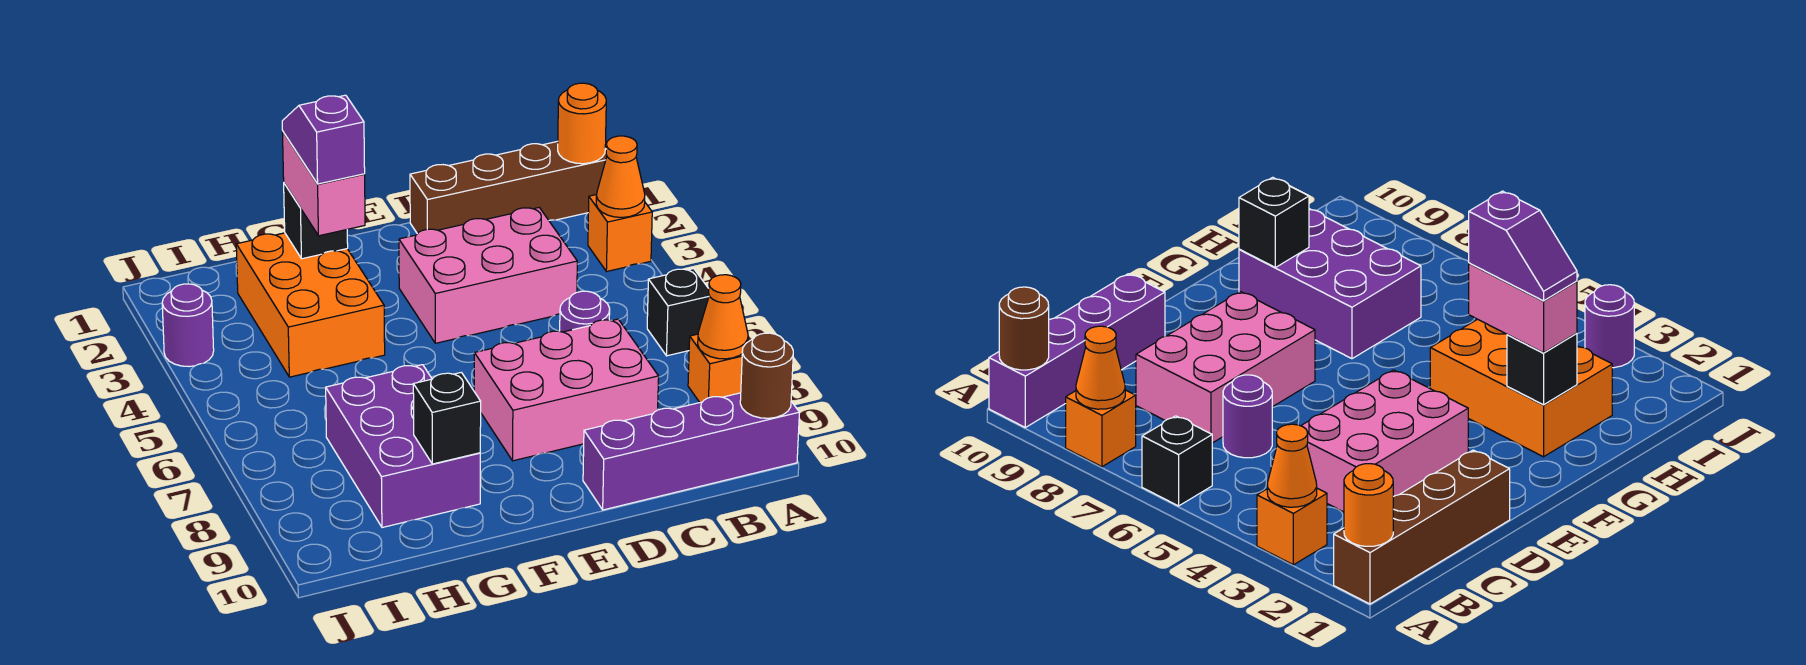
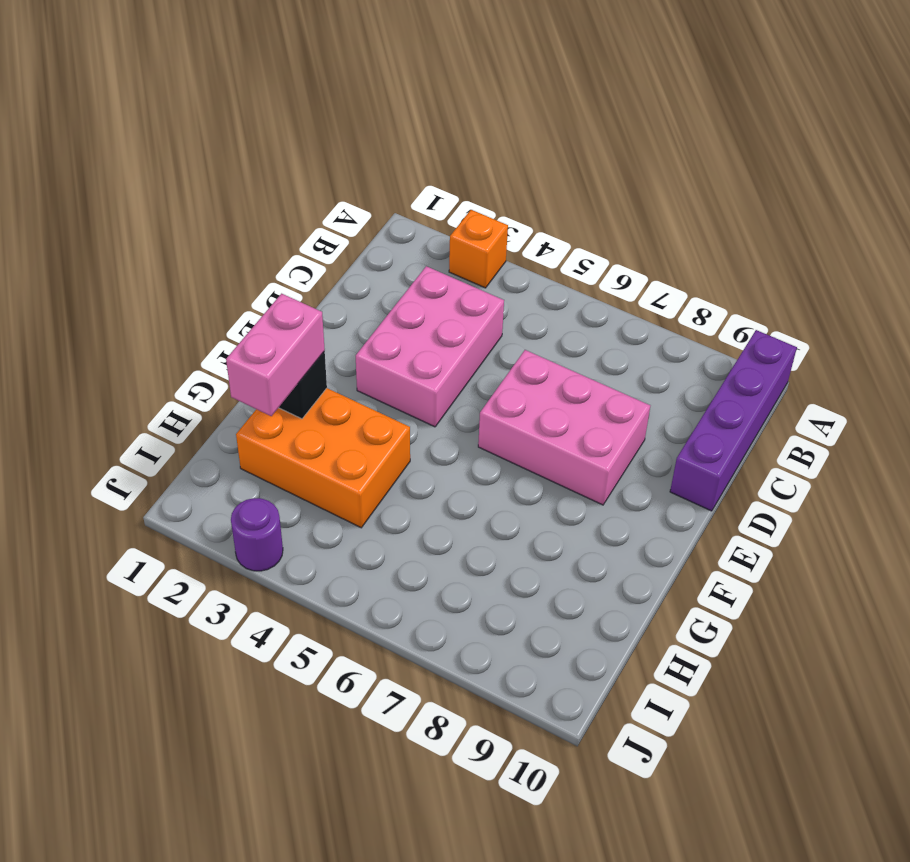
pink brick D6:E8 level 1 -> pink brick C7:E8 level 1
pink brick G2:H2 level 3 -> pink brick G2:G3 level 3
none -> brown brick A1:D1 level 1
none -> black brick A6 level 1
none -> orange brick A8 level 1

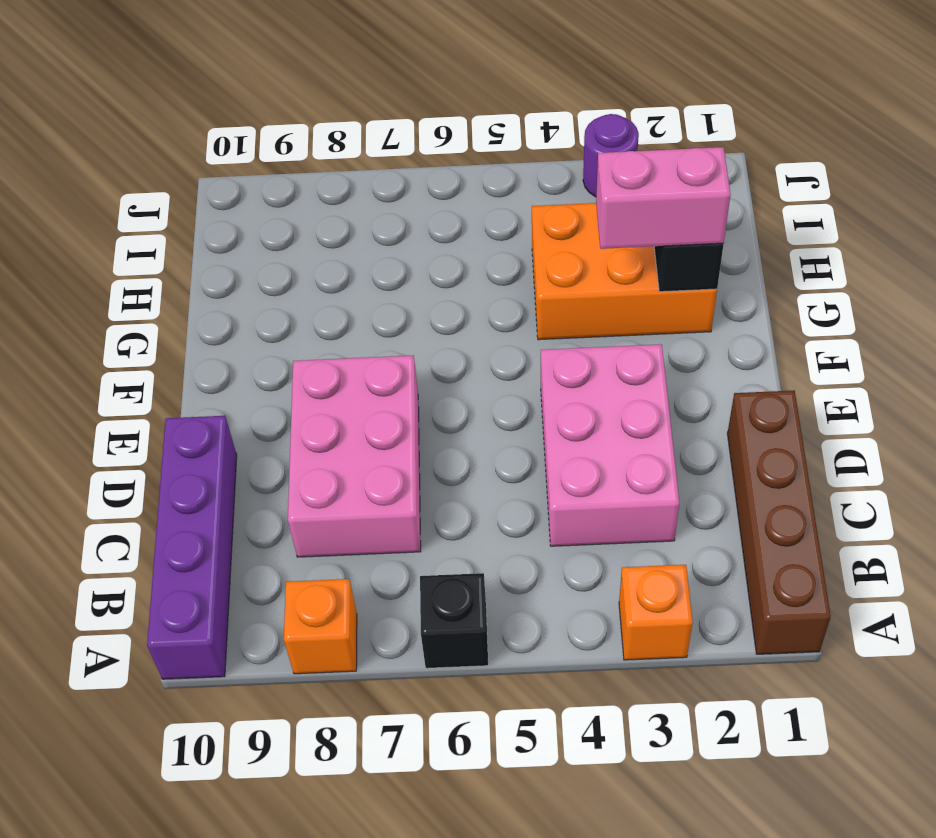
none -> purple round brick C6 level 1
none -> purple brick G7:H9 level 1
none -> orange round brick A1 level 2

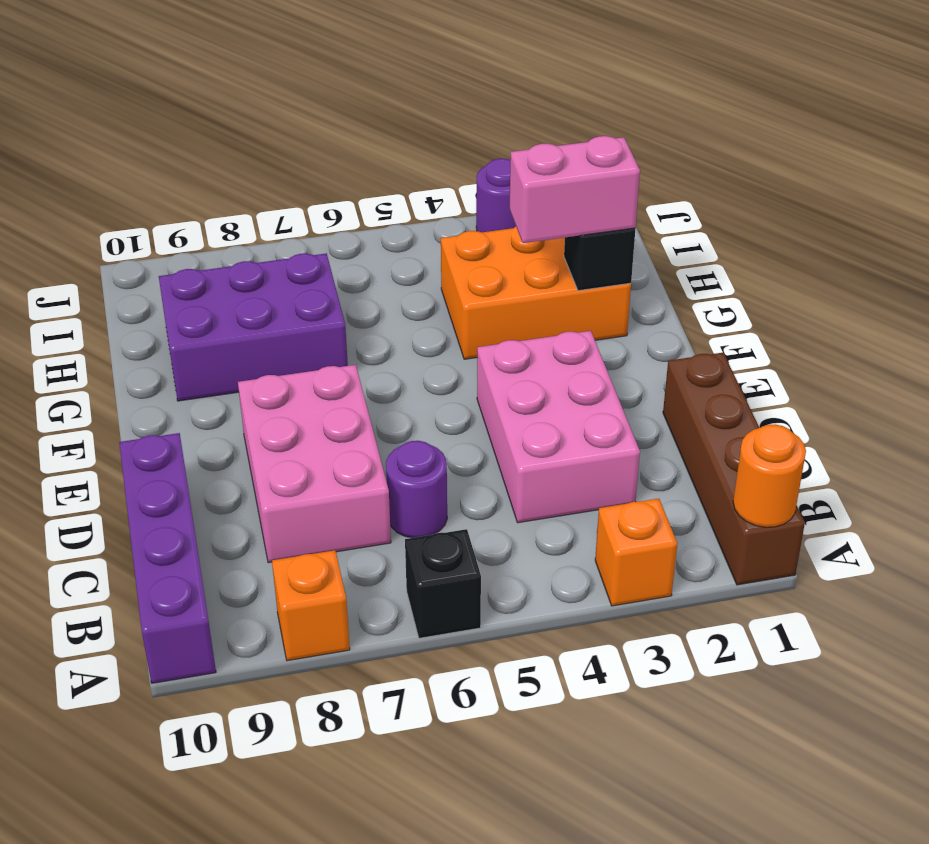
none -> orange cone A3 level 2
none -> orange cone A8 level 2
none -> brown round brick A10 level 2

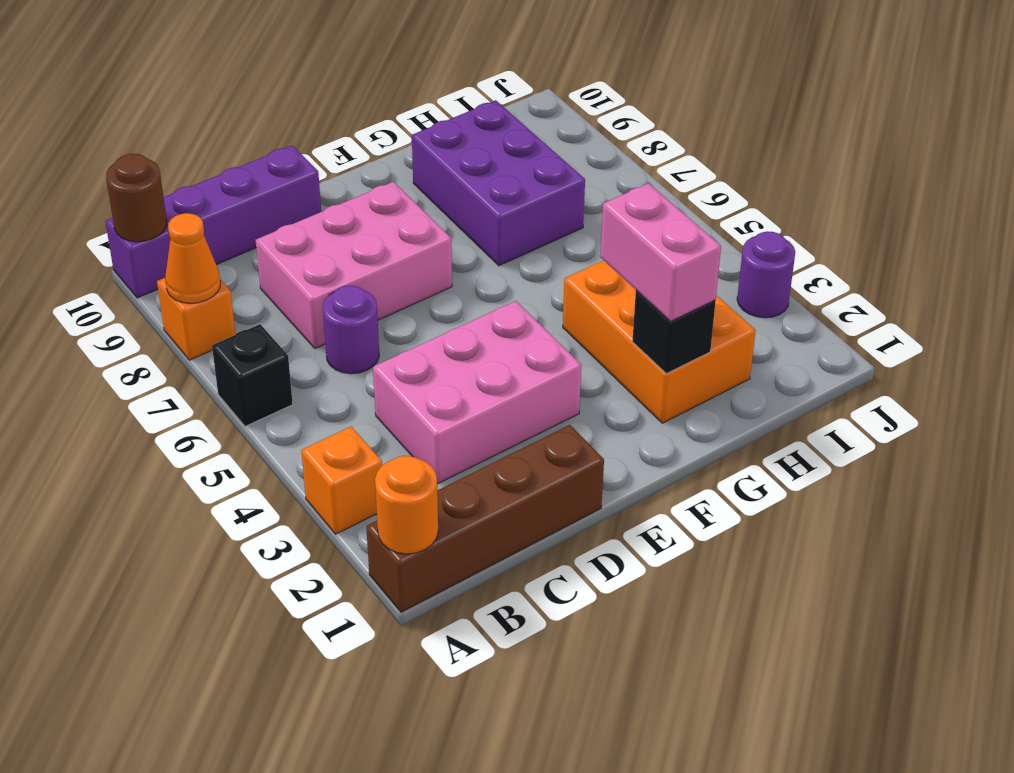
none -> orange cone A3 level 2
none -> black brick G9 level 2
none -> purple slope G2:G3 level 4 top 3

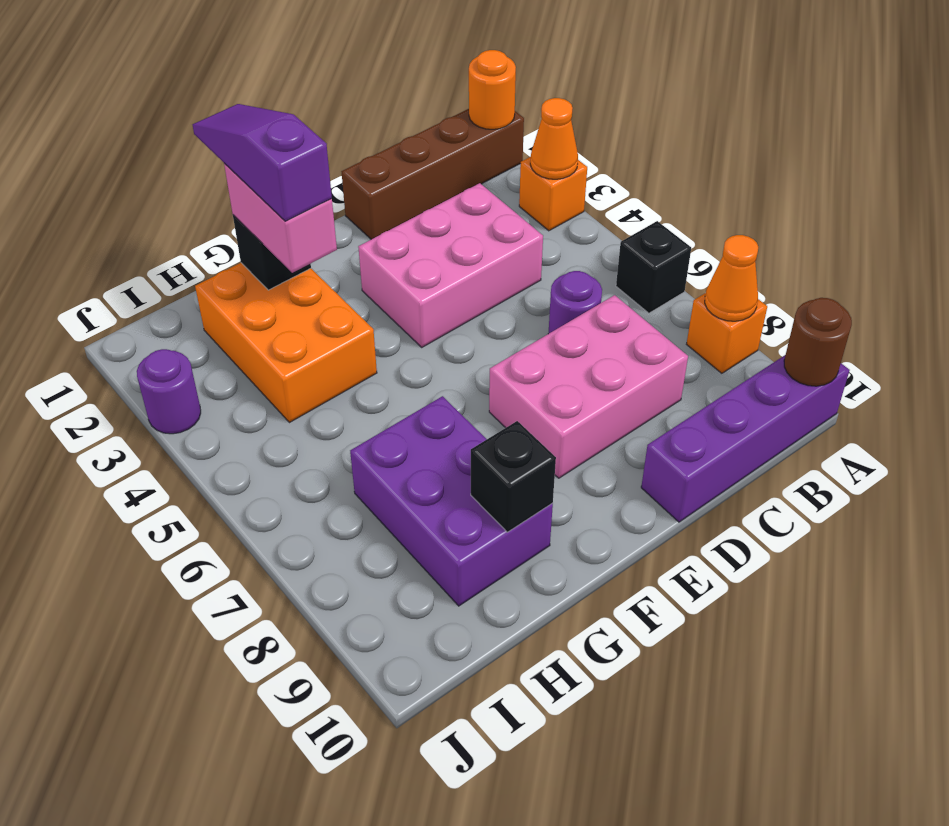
purple slope G1:G3 level 4 top 3 -> purple slope G2:G3 level 4 top 3

